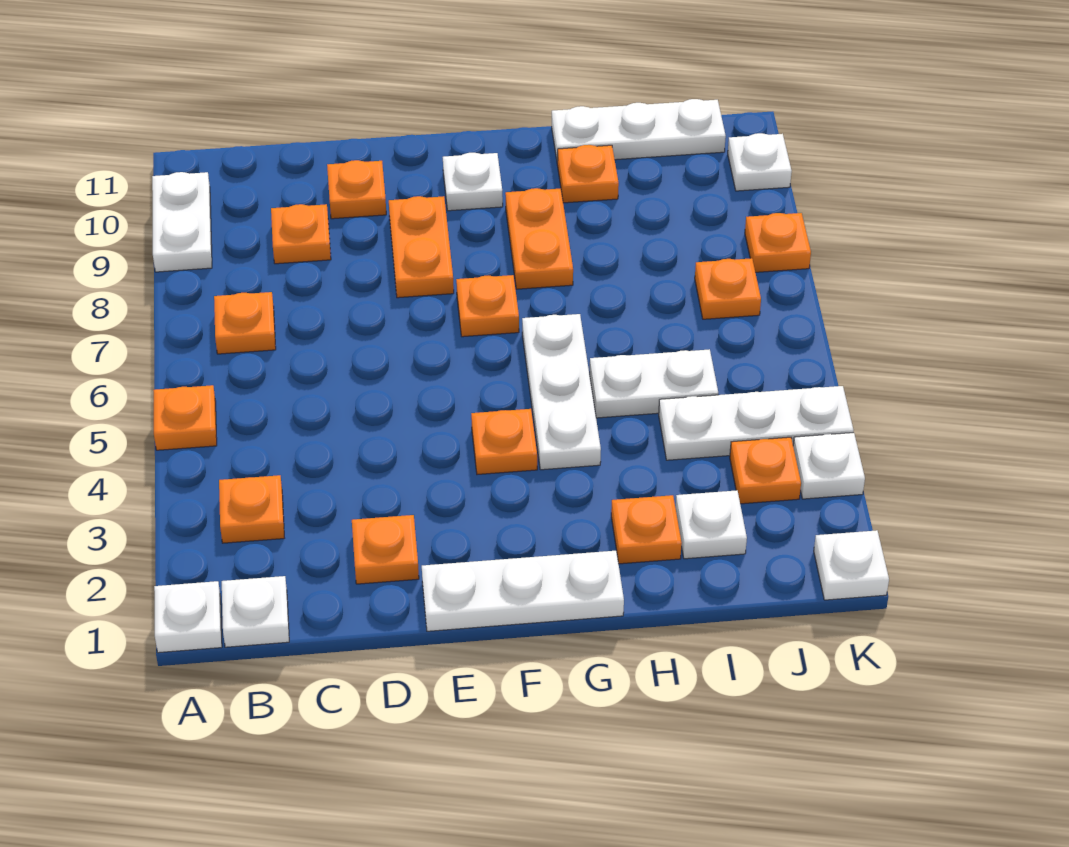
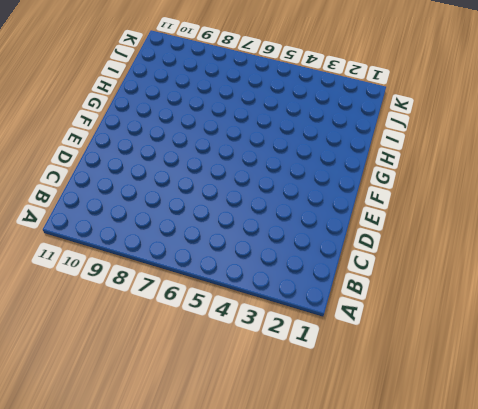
none -> white plate A1 level 1
none -> orange plate A5 level 1
none -> white plate A9:A10 level 1

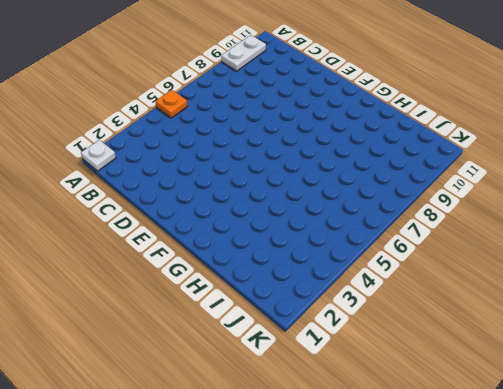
none -> white plate B1 level 1
none -> orange plate B3 level 1
none -> orange plate B7 level 1

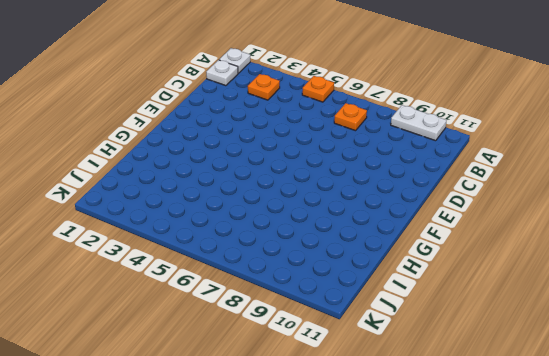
none -> orange plate C9 level 1
none -> orange plate D2 level 1
none -> orange plate D10 level 1

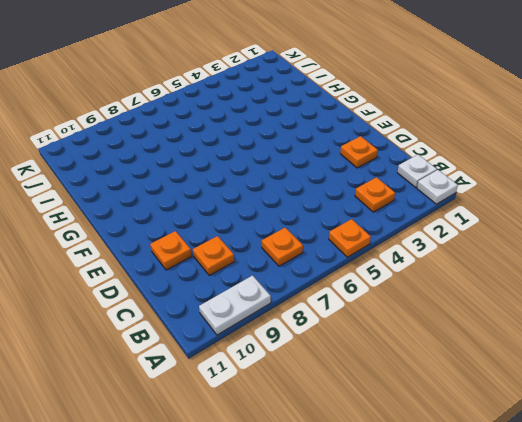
none -> white plate E1:G1 level 1
none -> orange plate E8:E9 level 1
none -> orange plate F4 level 1

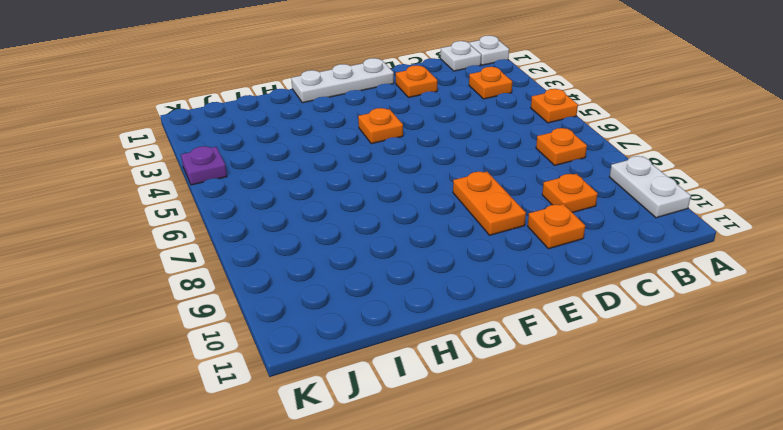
purple plate K4 level 1 -> white plate I4:K4 level 1
none -> orange plate F7 level 1
none -> white plate F10 level 1
none -> white plate G4:G6 level 1

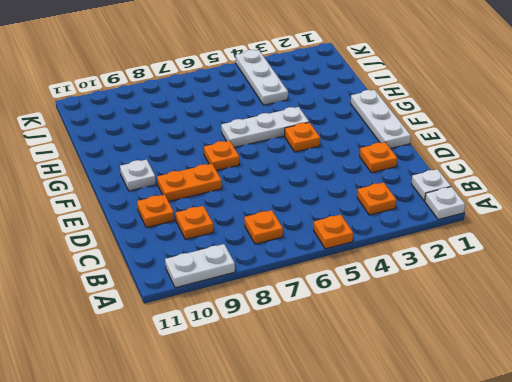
none -> orange plate G8:G9 level 1
none -> orange plate H2 level 1
none -> white plate H5:I5 level 1

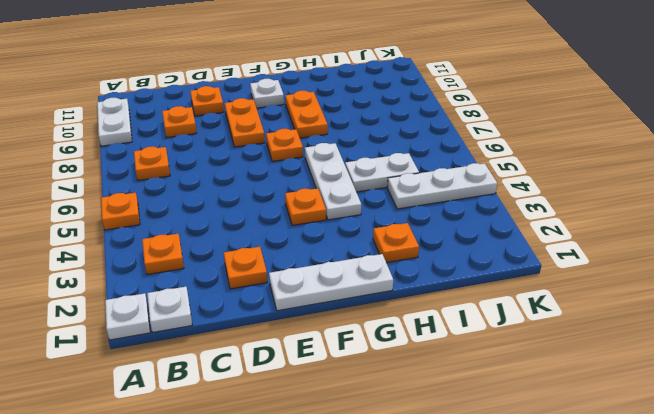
none -> orange plate H10 level 1
none -> white plate H11:J11 level 1
none -> white plate I2 level 1

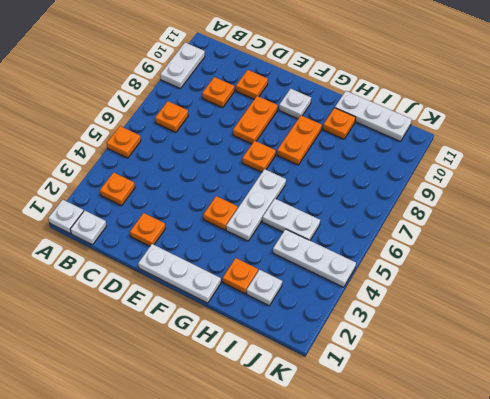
none -> orange plate J3 level 1
none -> orange plate J7 level 1
none -> white plate K1 level 1

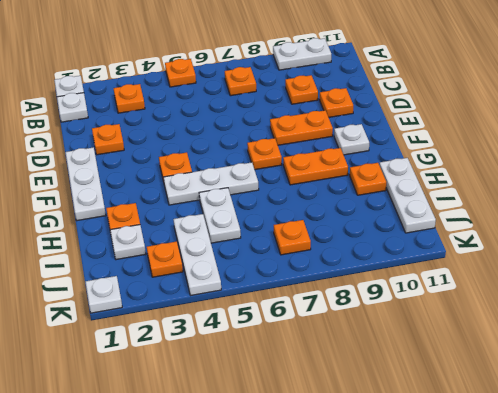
none -> white plate K3 level 1
none -> orange plate K8 level 1
none -> white plate K10 level 1

